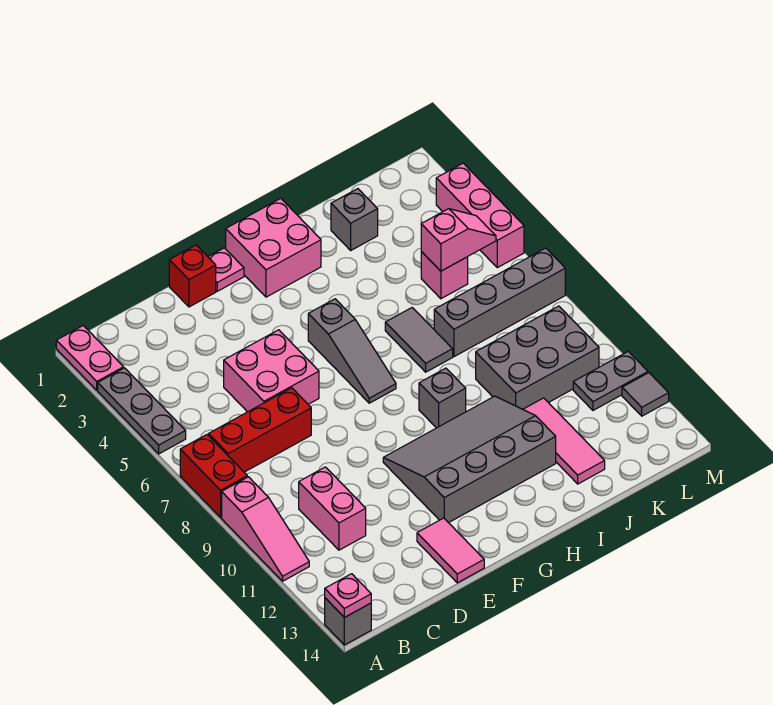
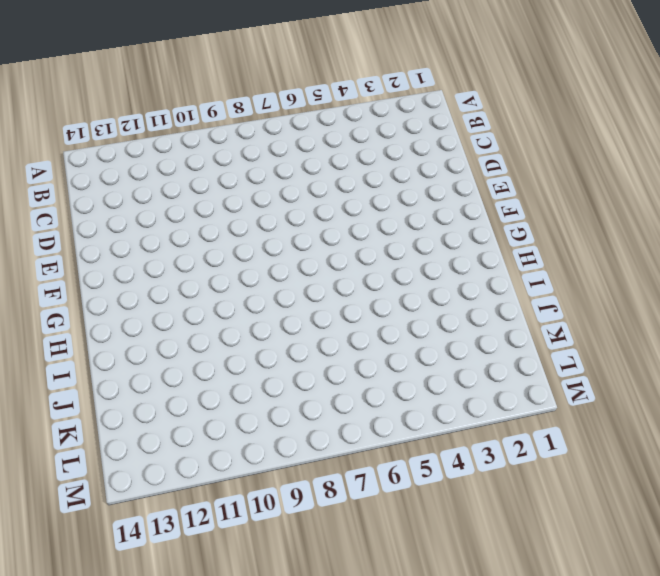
none -> pink plate A1:A2 level 1
none -> grey plate A3:A5 level 1
none -> red brick A7:A8 level 1

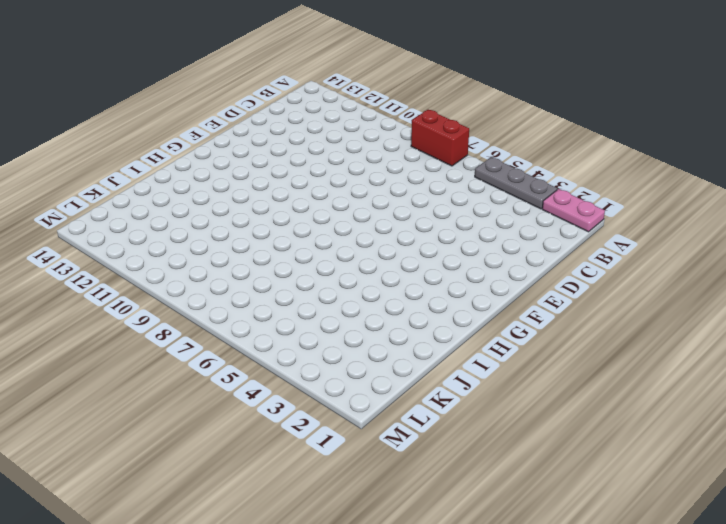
none -> pink slope A9:A11 level 1 top 9
none -> grey brick A14 level 1
none -> red brick B7:D7 level 1

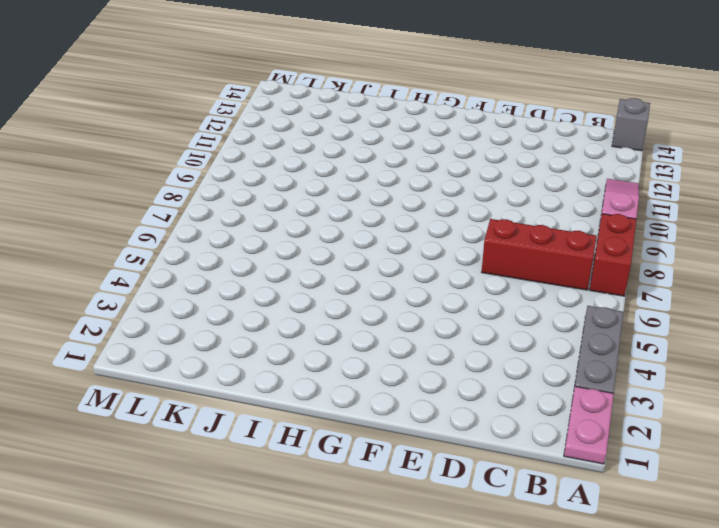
none -> pink brick C10:C11 level 1
none -> pink brick D5:E6 level 1
none -> red brick E1 level 1

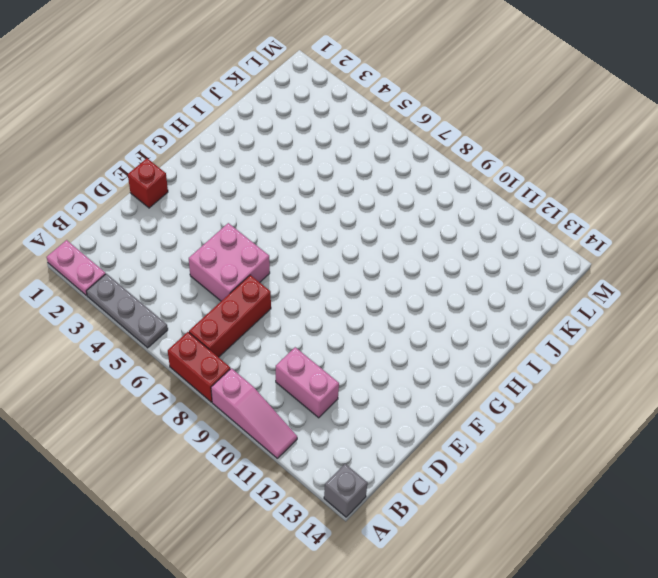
none -> pink tile E13:E14 level 1
none -> pink plate F1 level 1
none -> grey slope F10:I12 level 1 top 12

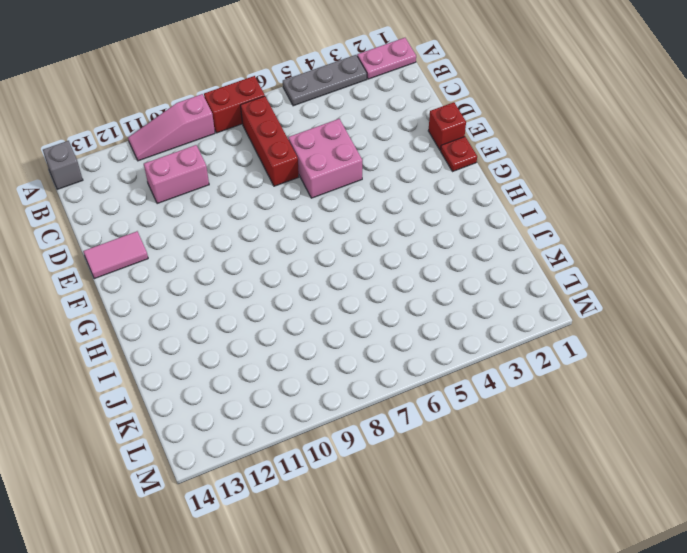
red plate F1 level 1 -> pink plate F1 level 1
none -> grey slope F10:I12 level 1 top 12
none -> pink brick G1:H2 level 1
none -> grey slope G5:G7 level 1 top 5

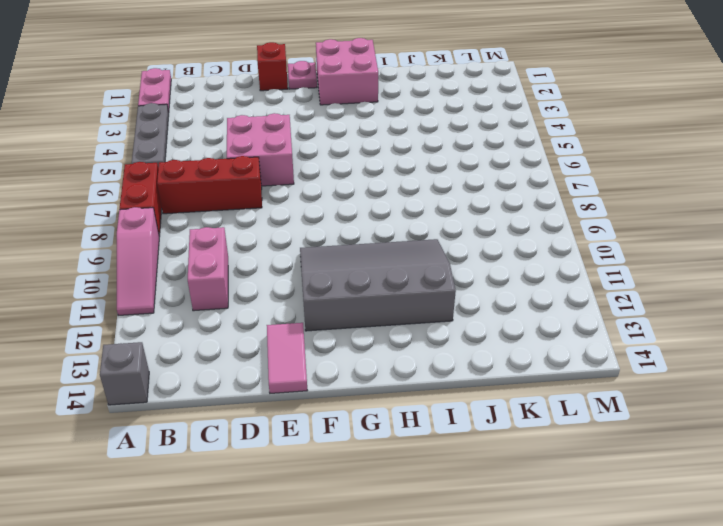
none -> grey slope G5:G7 level 1 top 5
none -> grey brick H9 level 1
none -> grey tile I6:I7 level 1

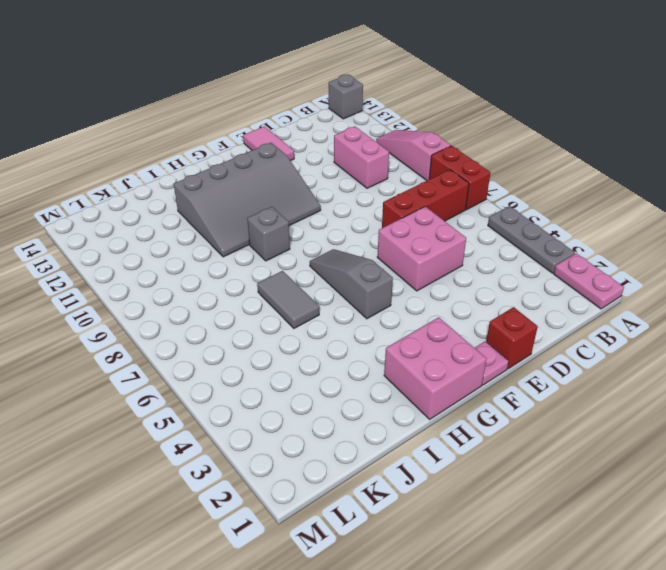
none -> grey brick J2 level 1
none -> grey brick J7:M7 level 1
none -> grey brick J9:L10 level 1

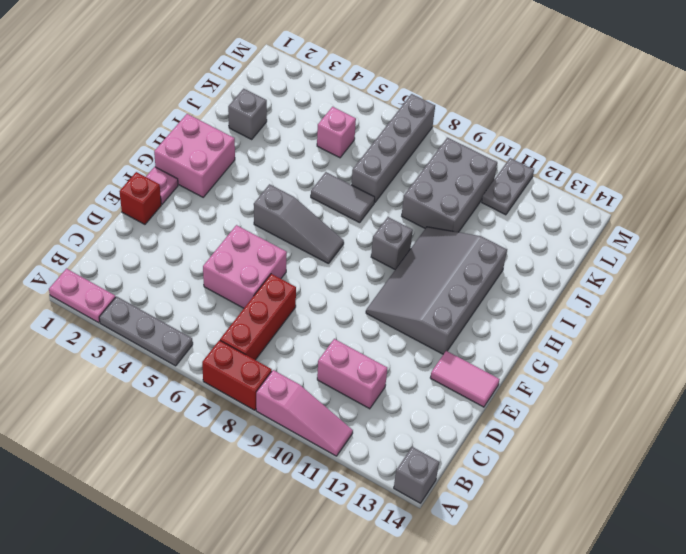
none -> pink tile J11:J13 level 1
none -> pink brick M3:M5 level 1
none -> grey tile M12 level 1

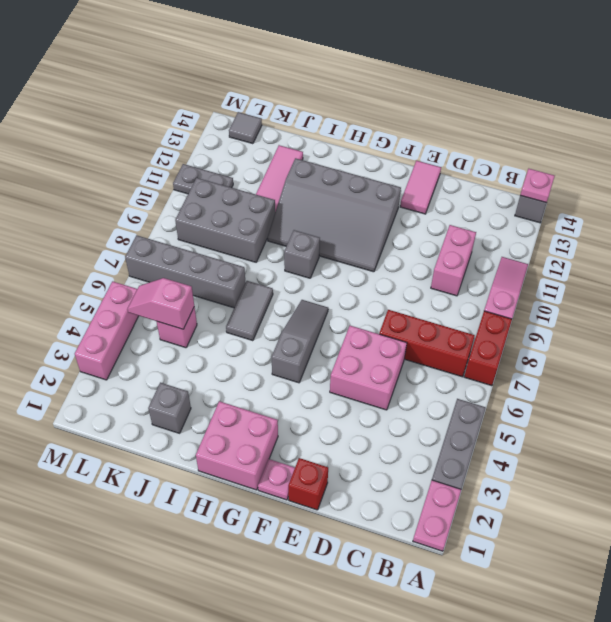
grey tile L14 level 1 -> grey tile M12 level 1

